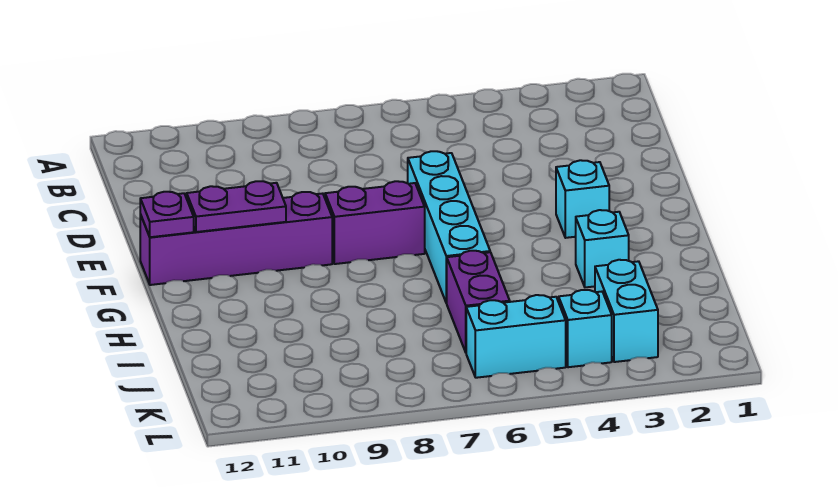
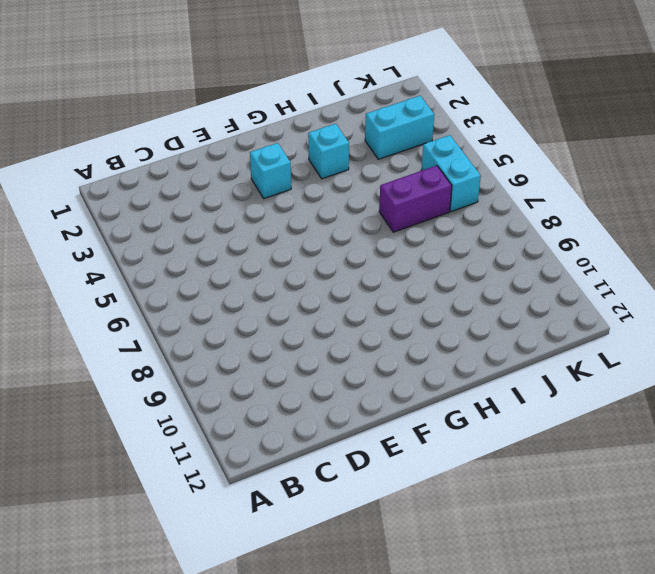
none -> cyan brick E6:H6 level 1
none -> purple brick F7:F8 level 1

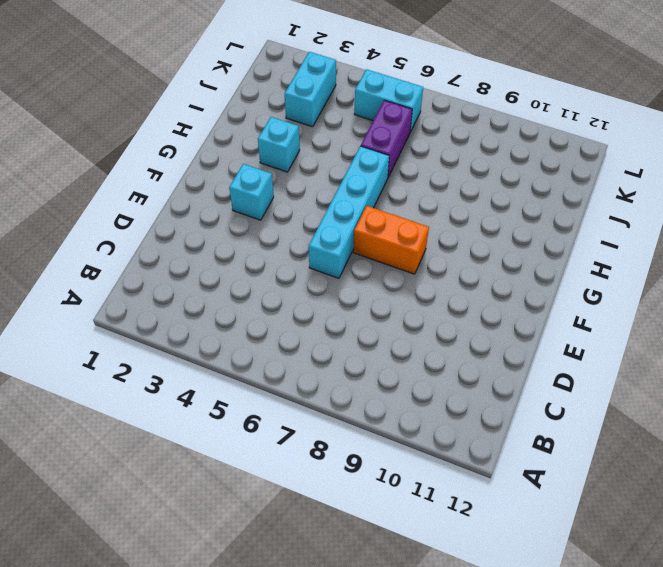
orange brick F7:F8 level 1 -> purple brick F7:F8 level 1
none -> purple brick F9:F12 level 1
none -> cyan brick K4 level 1

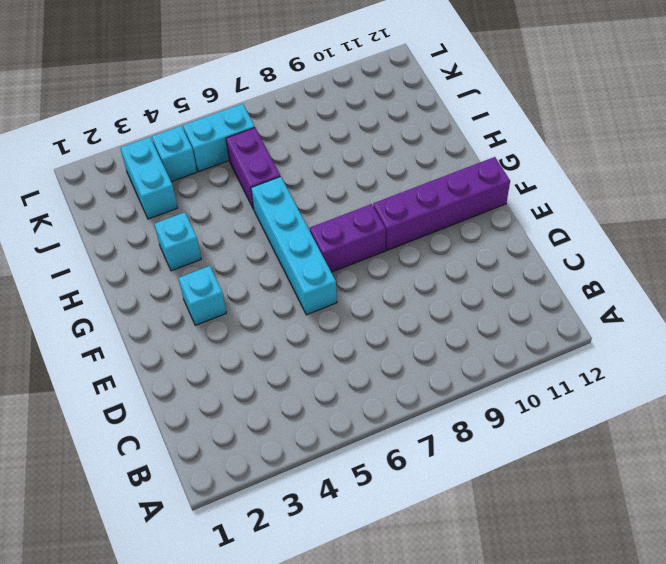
none -> purple plate F10:F11 level 2
none -> purple plate F12 level 2

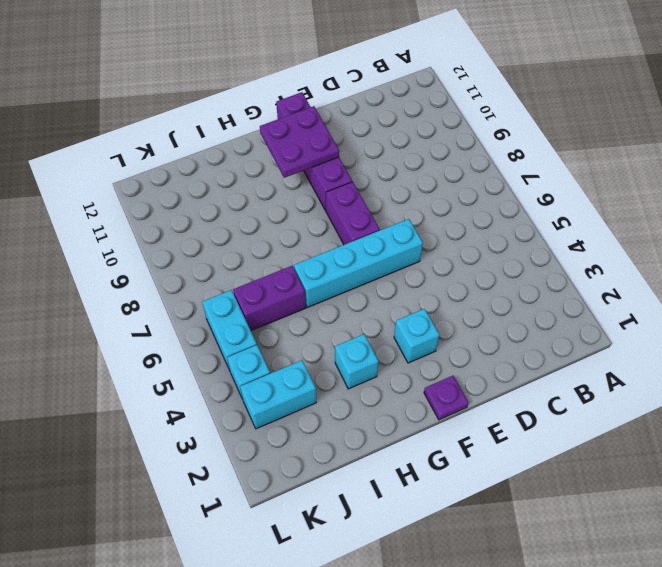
purple plate F1 level 1 -> purple plate F12 level 2
purple plate F10:G11 level 2 -> purple plate F10:F11 level 2

